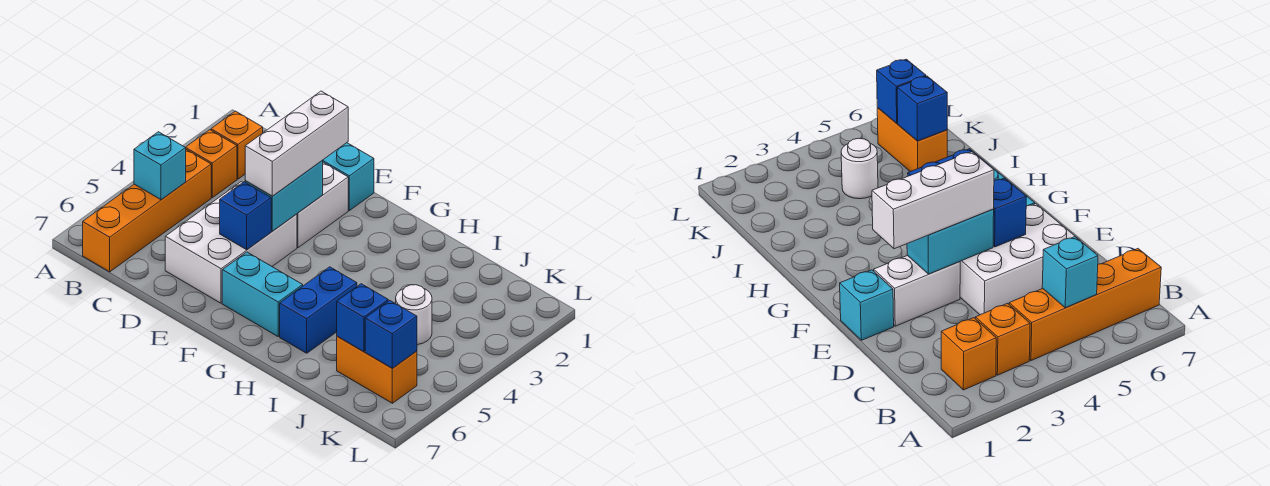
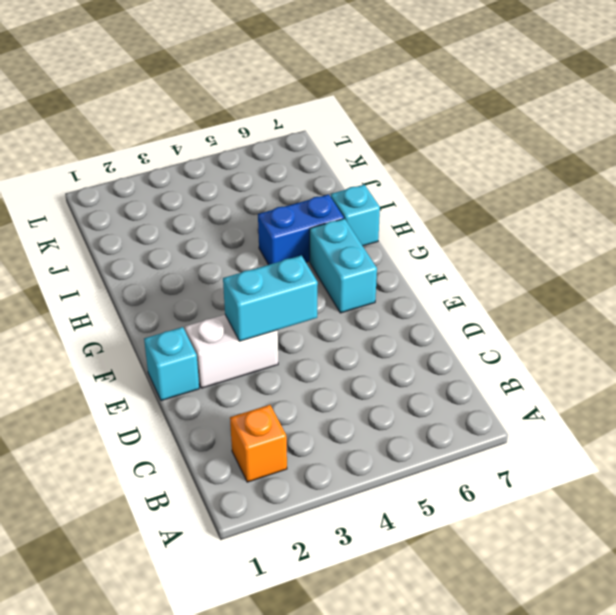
cyan brick H7 level 1 -> cyan brick B5 level 2
none -> orange brick B3 level 1
none -> orange brick B4:B7 level 1
none -> white brick D4:E6 level 1

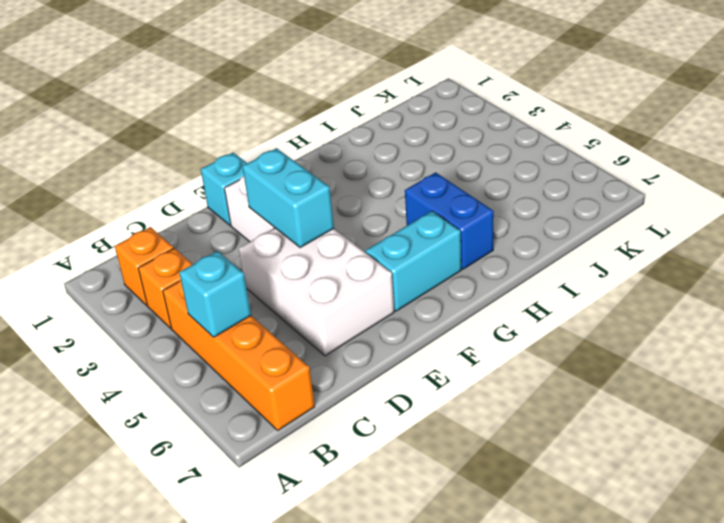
none -> white round brick J4 level 1
none -> orange brick J6:K6 level 1
none -> blue brick E5 level 2

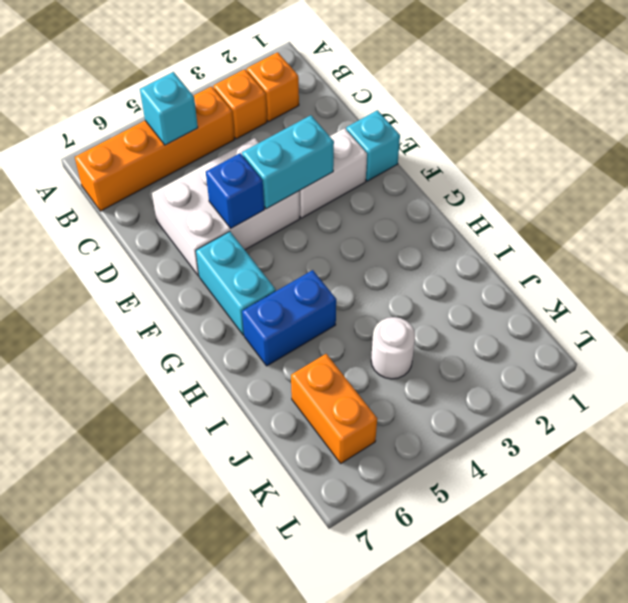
none -> blue brick J6 level 2
none -> blue brick K6 level 2
none -> white brick E2:E4 level 3

